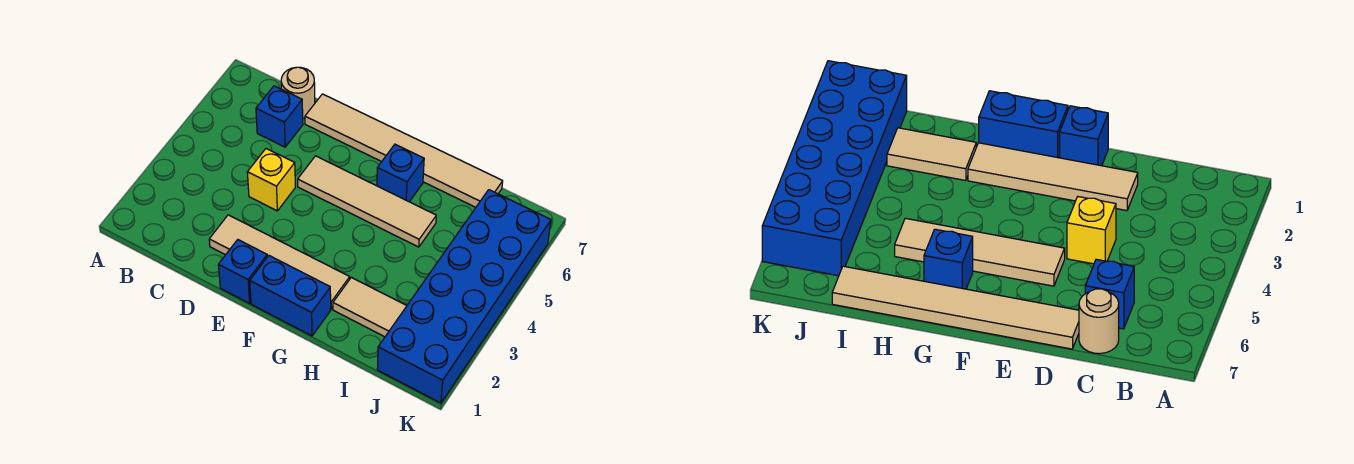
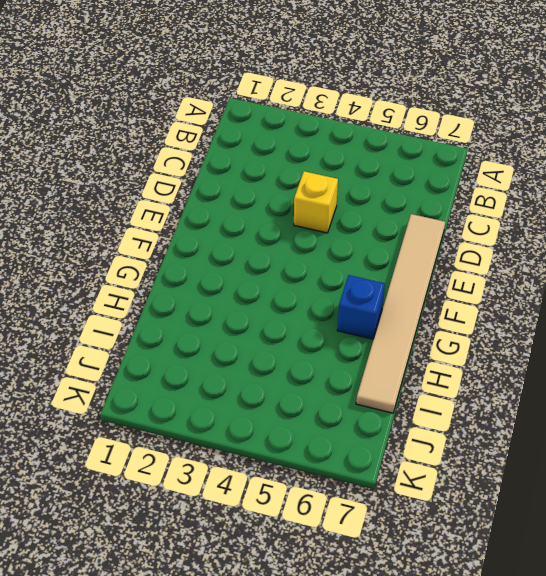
none -> blue brick C6 level 1
none -> tan round brick C7 level 1

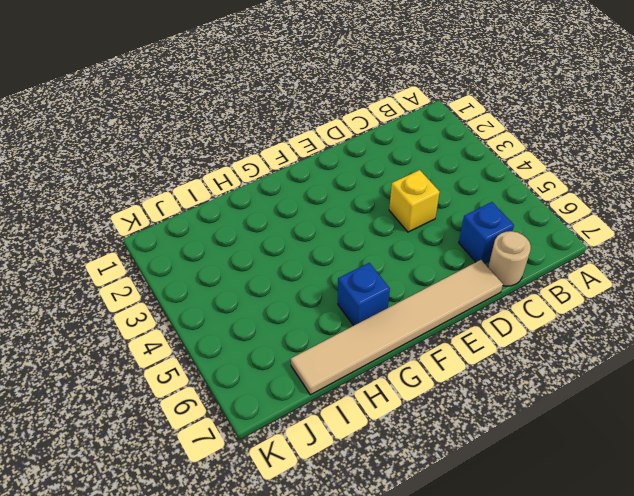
none -> tan tile D2:G2 level 1
none -> blue brick E1 level 1

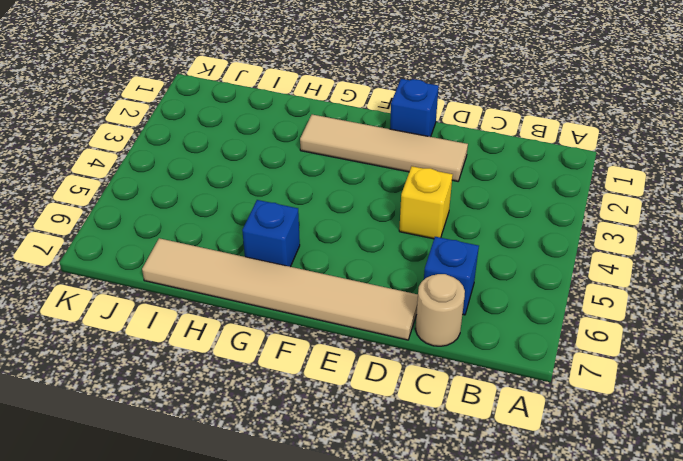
none -> tan tile E5:H5 level 1
none -> blue brick F1:G1 level 1

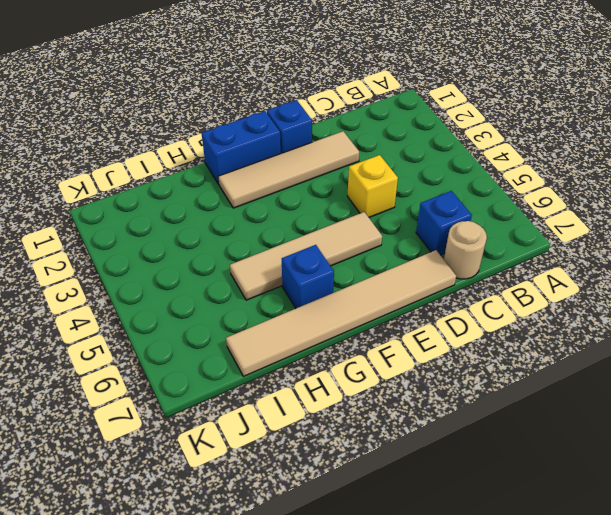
none -> tan tile H2:I2 level 1
none -> blue brick J1:K6 level 1

